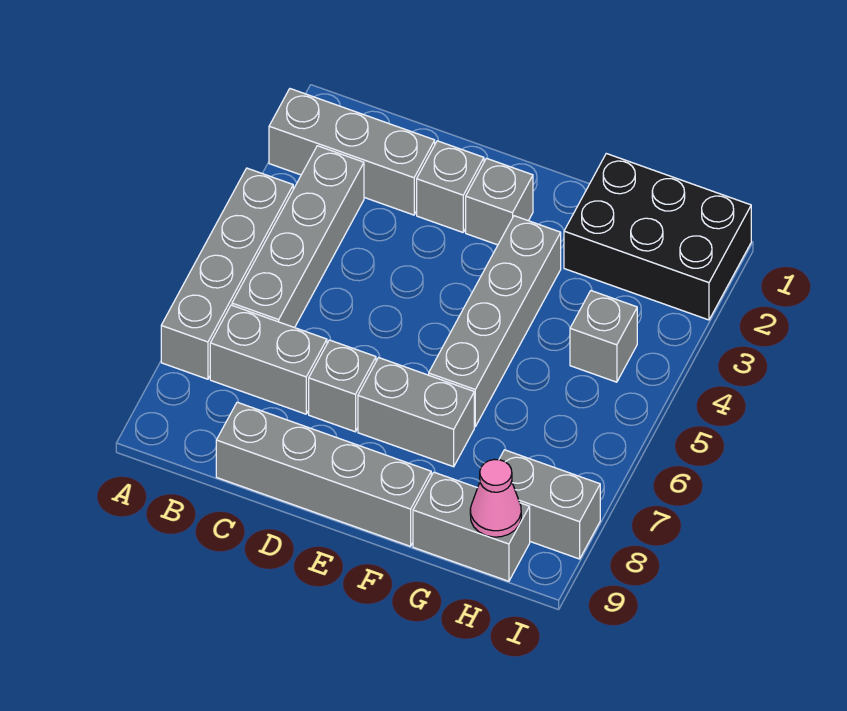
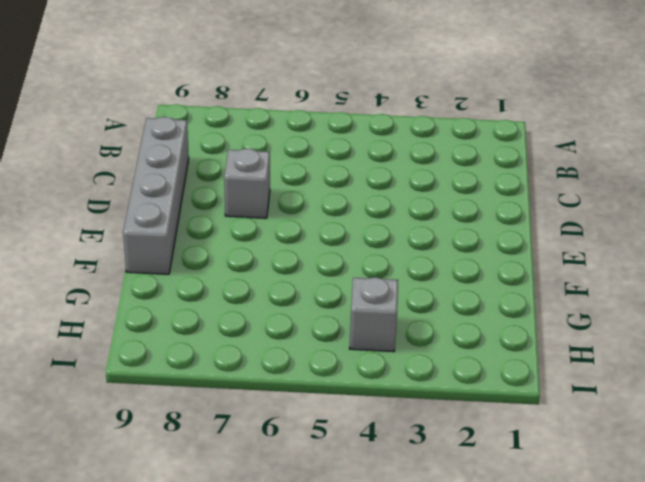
none -> grey brick A2:C2 level 1
none -> grey brick A4:A7 level 1
none -> grey brick B3:B6 level 1

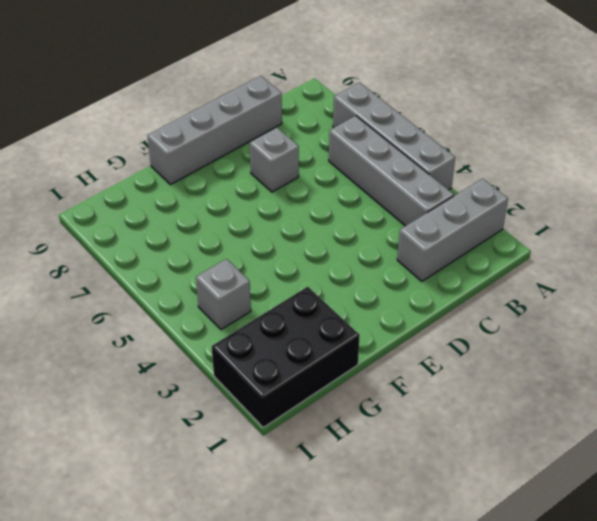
none -> grey brick B7:C7 level 1
none -> grey brick D2 level 1
none -> grey brick E2 level 1

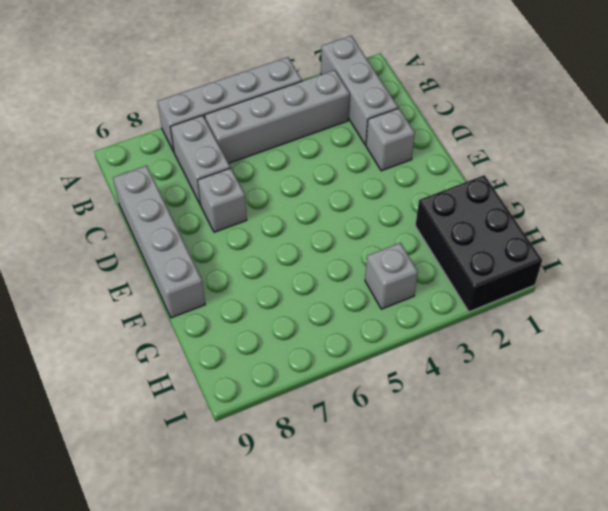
none -> grey brick E2 level 1
none -> grey brick E7:F7 level 1
none -> grey brick F3:F6 level 1

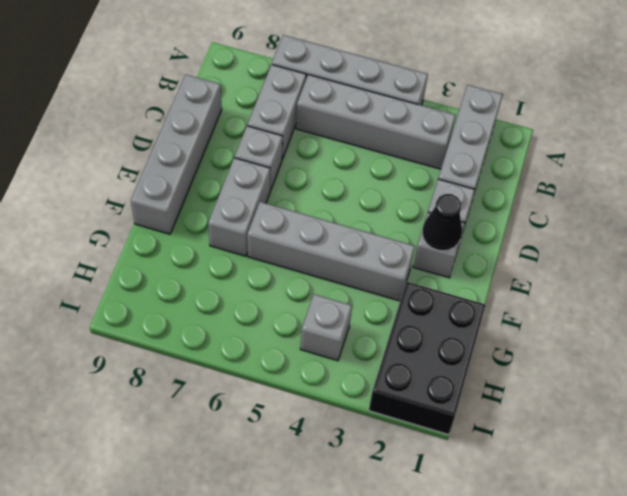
black cone E2 level 2 -> none
none -> grey brick G9:H9 level 1
none -> grey brick H8:I8 level 1
none -> pink cone H9 level 2

